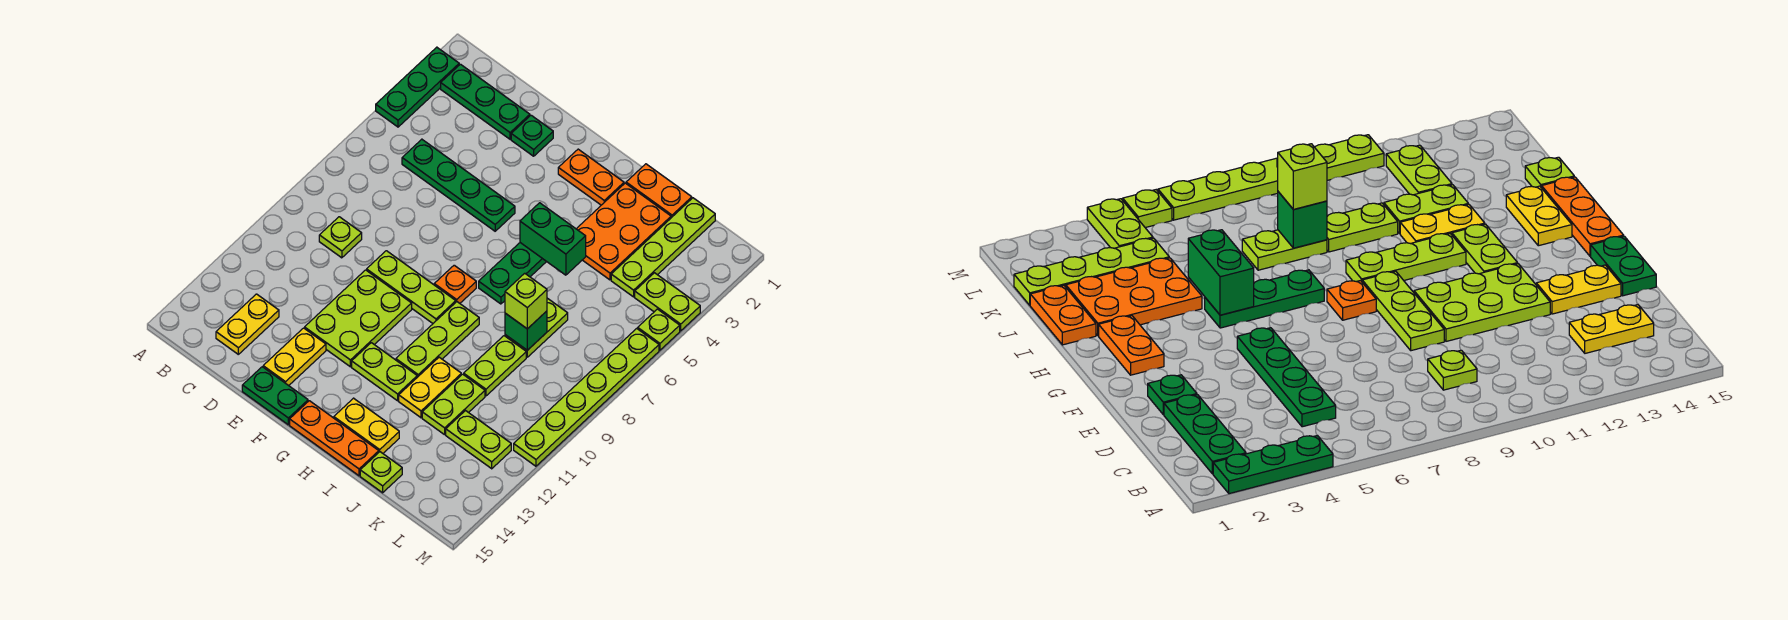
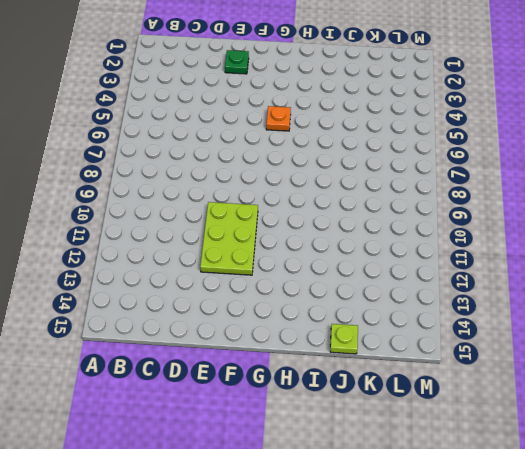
orange plate G5 level 1 -> orange plate G8 level 1
none -> green plate A2:A4 level 1
none -> green plate B2:D2 level 1
none -> green plate C5:F5 level 1
none -> lime plate C9 level 1

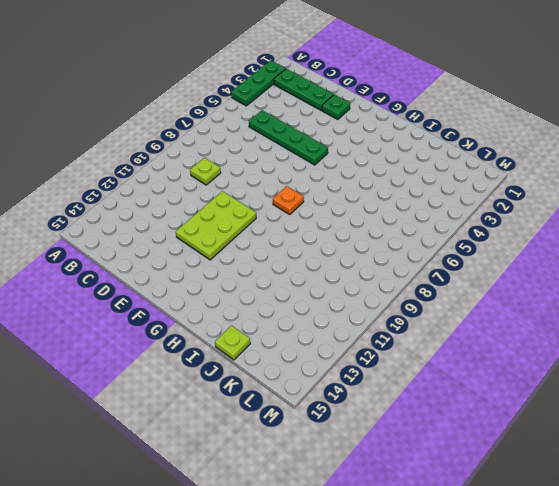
none -> yellow plate C13:C14 level 1
none -> lime plate E9:G9 level 1
none -> yellow plate E13:E14 level 1
none -> green plate E15:F15 level 1

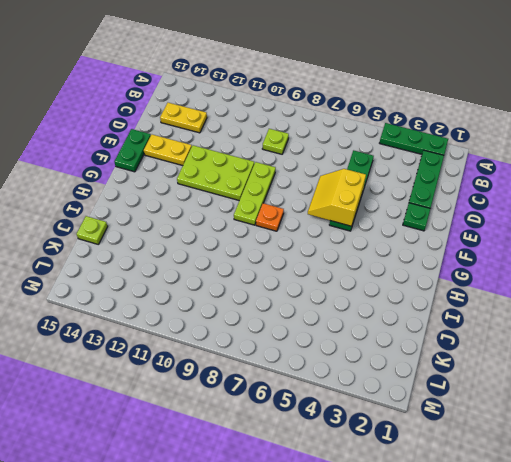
yellow slope E5:F6 level 2 top 5 -> none
none -> orange plate G2:H2 level 1
none -> lime plate G12:H12 level 1
none -> orange plate G15:I15 level 1
none -> green plate H5:H7 level 1

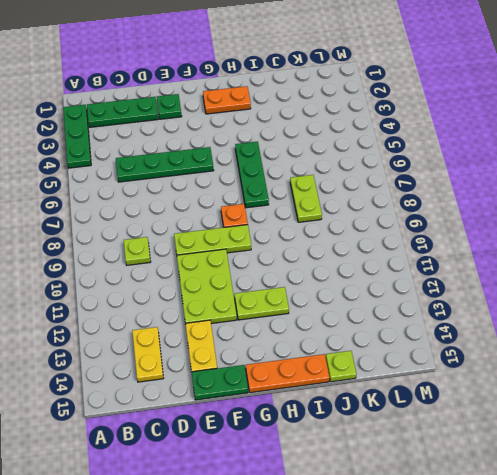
none -> lime plate H9:H11 level 1
none -> yellow plate H14:I14 level 1
none -> orange plate I1:J1 level 1
none -> orange plate I2:J4 level 1

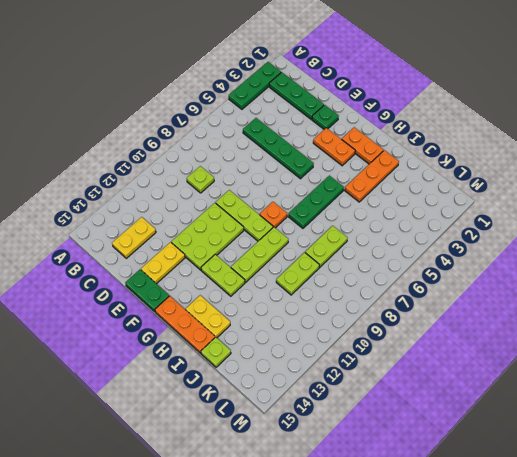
orange plate F3:G3 level 1 -> orange plate I1:J1 level 1
orange plate I2:I4 level 1 -> orange plate I2:J4 level 1
none -> yellow plate I11:I12 level 1
none -> lime plate J11:J12 level 1
none -> lime plate K1:K4 level 1
none -> lime plate K12:L12 level 1

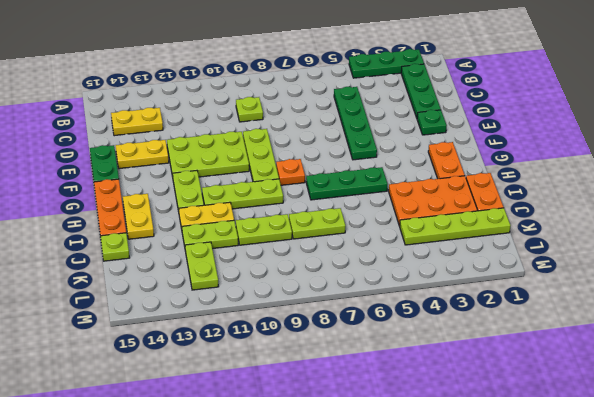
none -> lime plate L4:M4 level 1
none -> lime plate M5 level 1
none -> lime plate M6:M11 level 1
none -> green brick H5:I5 level 2

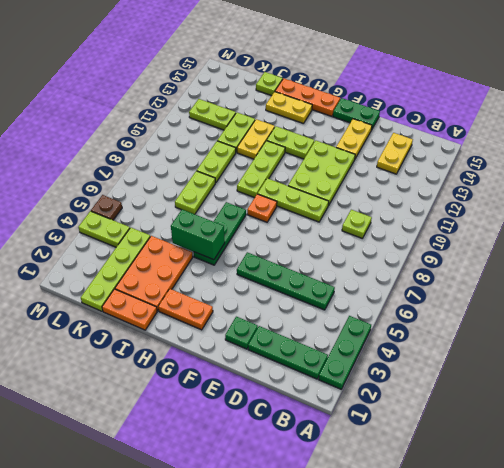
brown plate M5 level 1 -> lime plate M5 level 1
none -> lime plate M6:M11 level 1
none -> green brick J8 level 2
none -> lime brick J8 level 3

